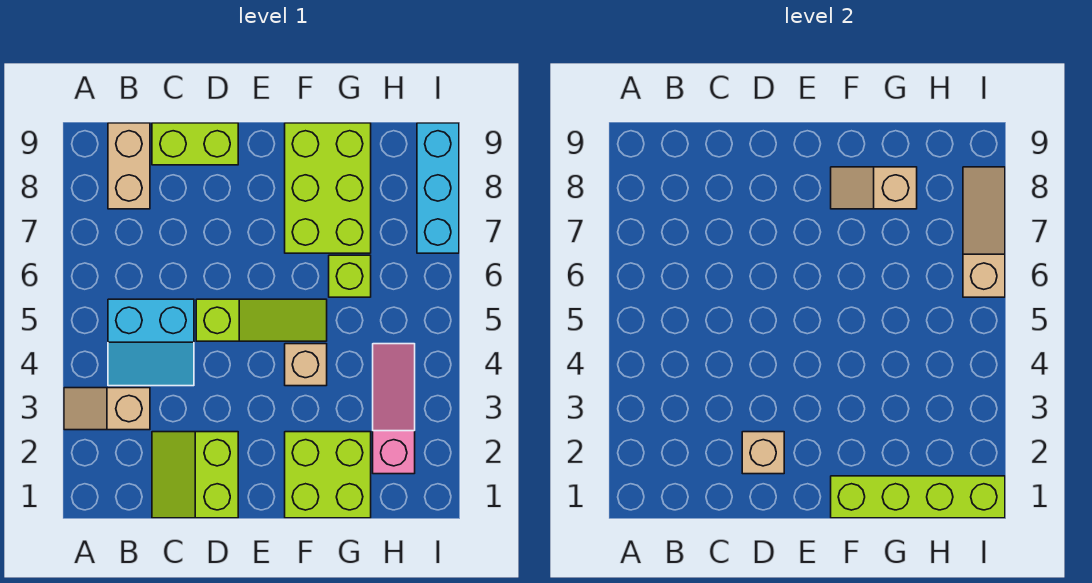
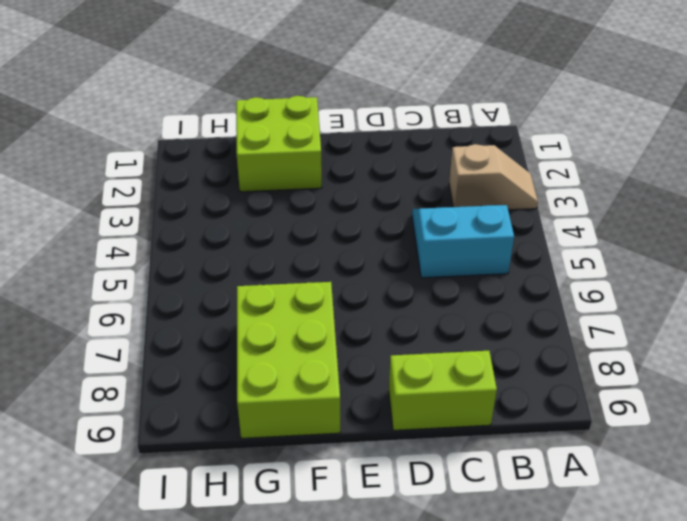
none -> tan brick B8:B9 level 1
none -> lime slope C1:D2 level 1 top D
none -> lime slope D5:F5 level 1 top D

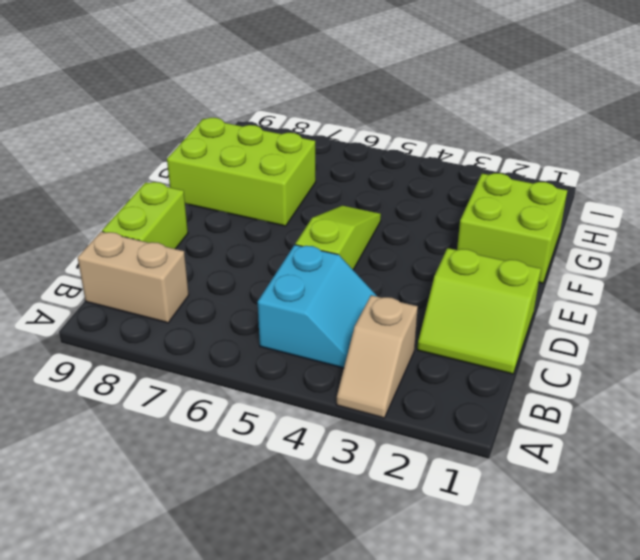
none -> tan brick F4 level 1
none -> lime brick G6 level 1
none -> pink slope H2:H4 level 1 top 2

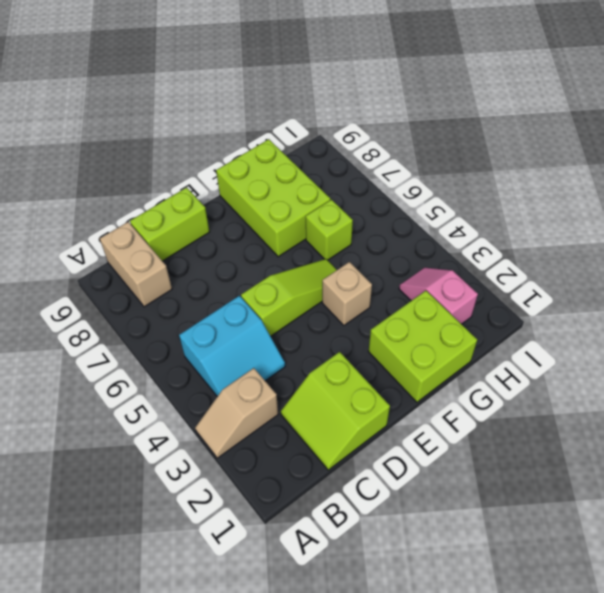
pink slope H2:H3 level 1 top 2 -> pink slope H2:H4 level 1 top 2
none -> cyan brick I7:I9 level 1
none -> tan brick D2 level 2
none -> lime brick F1:I1 level 2

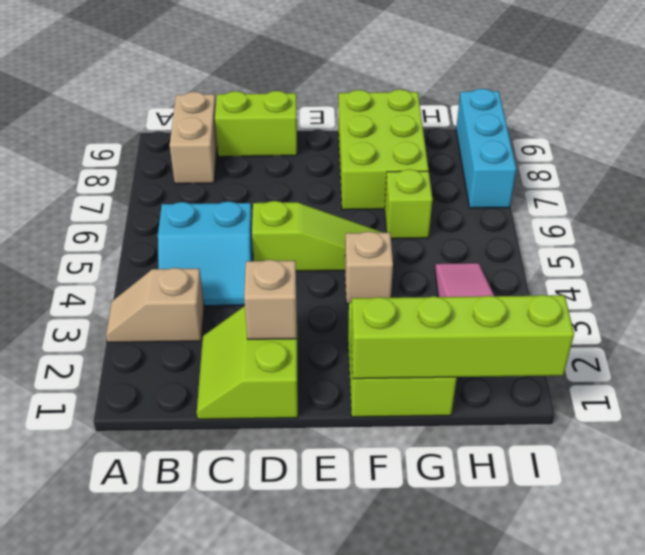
none -> tan slope F8:G8 level 2 top G
none -> tan slope I6:I8 level 2 top 6

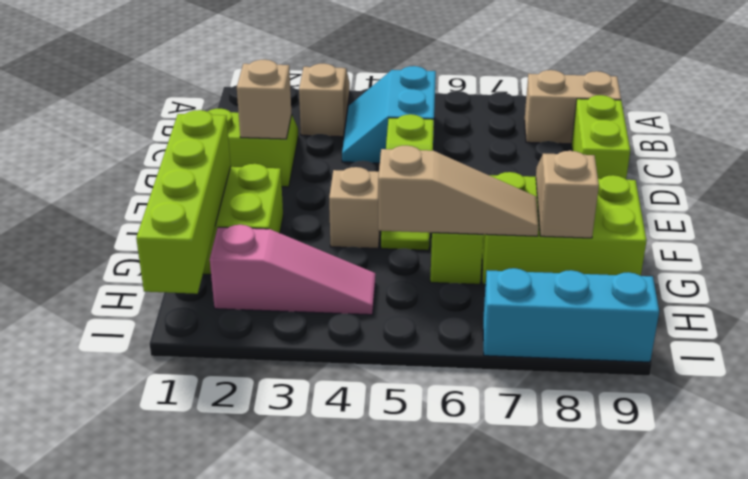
tan slope G5:G7 level 2 top 5 -> tan slope I6:I8 level 2 top 6

